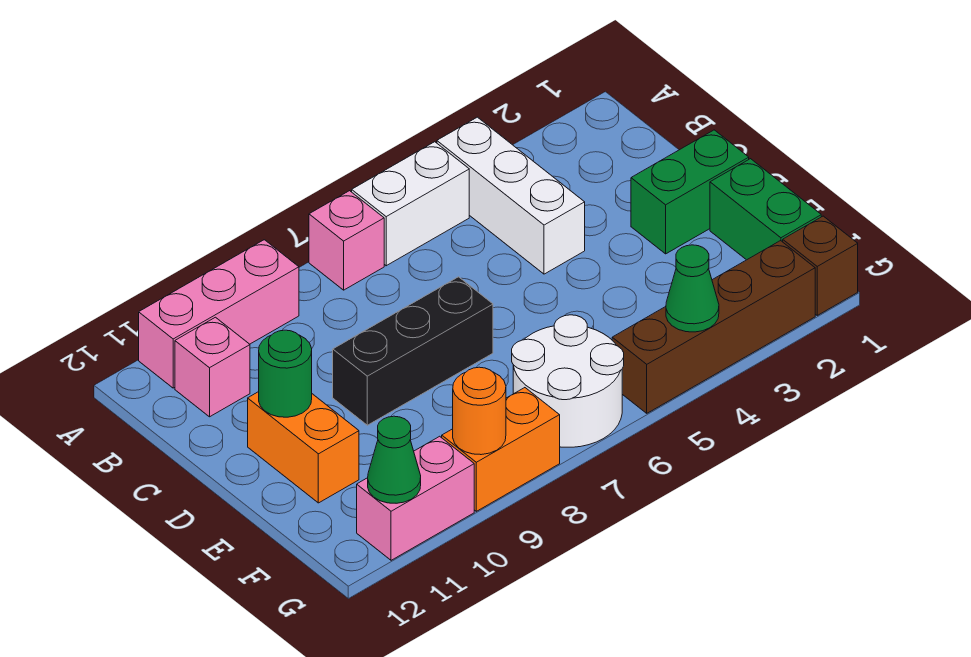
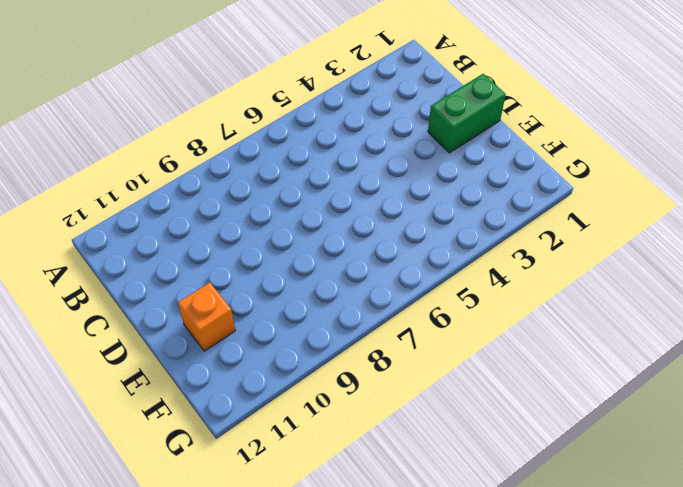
orange brick E11 level 1 -> orange brick D11:E11 level 1
none -> white brick A4:C4 level 1
none -> white brick A5:A6 level 1
none -> pink brick A7 level 1

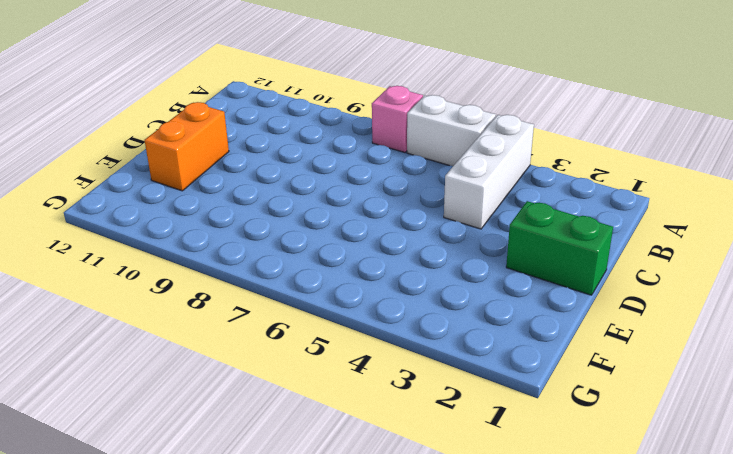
none -> pink brick A9:A11 level 1
none -> pink brick B11 level 1
none -> black brick D7:D9 level 1

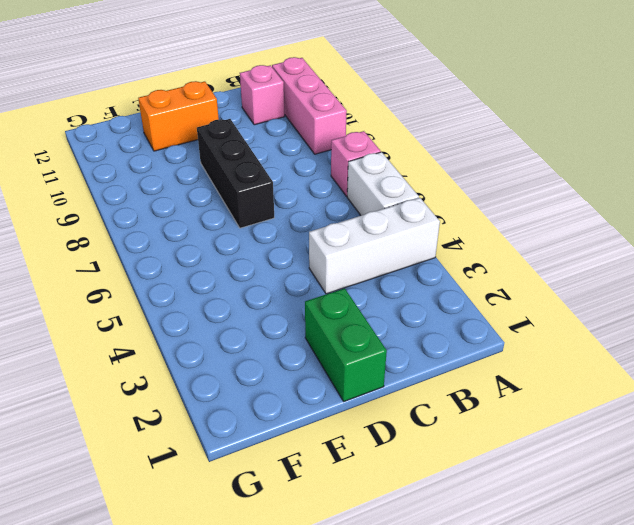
none -> green brick E1:F1 level 1
none -> white round brick F6:G7 level 1
none -> brown brick G1 level 1

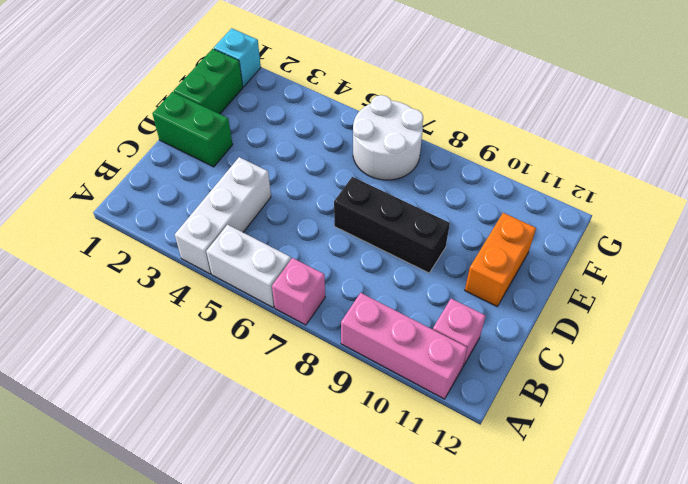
cyan brick G1 level 1 -> brown brick G1 level 1
none -> brown brick G2:G5 level 1
none -> orange brick G8:G9 level 1
none -> pink brick G10:G11 level 1

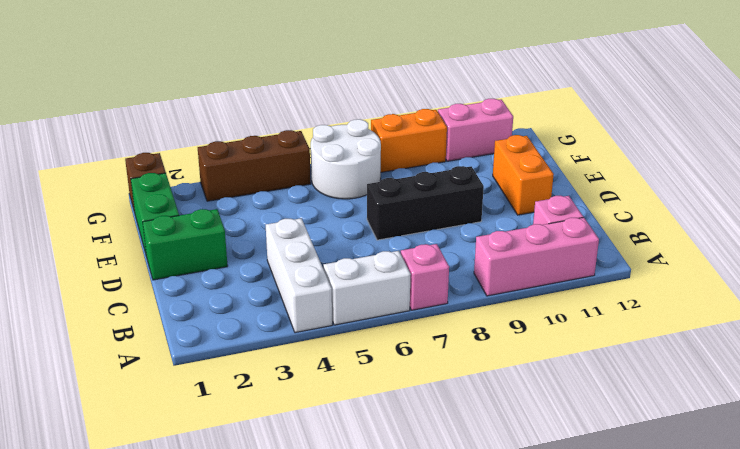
brown brick G3:G5 level 1 -> brown brick G2:G5 level 1
none -> green round brick D11 level 2
none -> green cone G4 level 2
none -> orange round brick G9 level 2

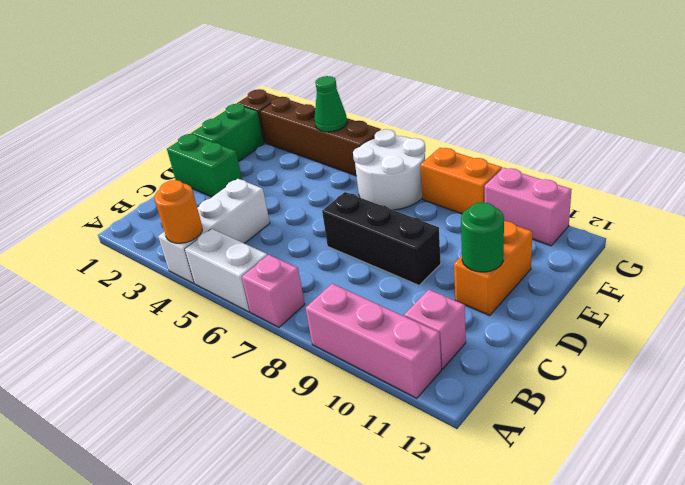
orange round brick A4 level 2 -> orange round brick G9 level 2
none -> green cone G11 level 2

